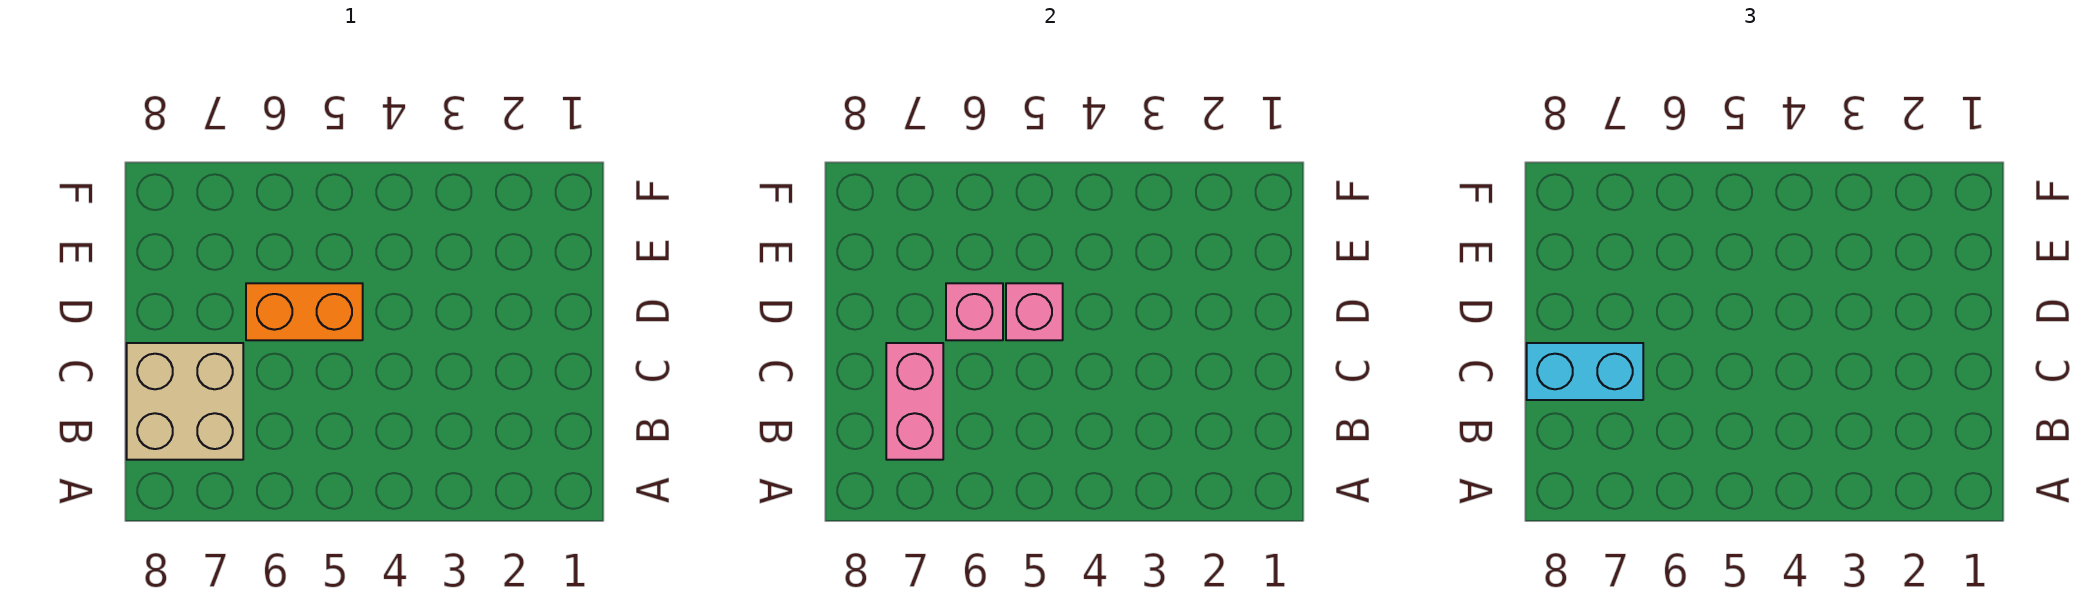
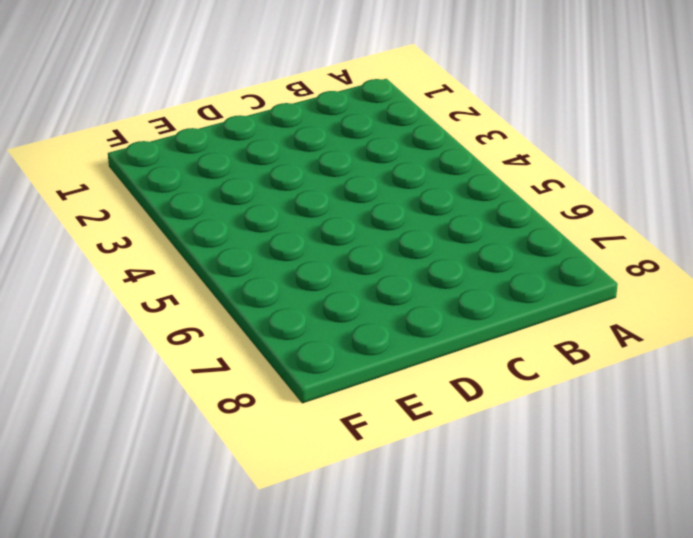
none -> tan brick B7:C8 level 1
none -> orange brick D5:D6 level 1

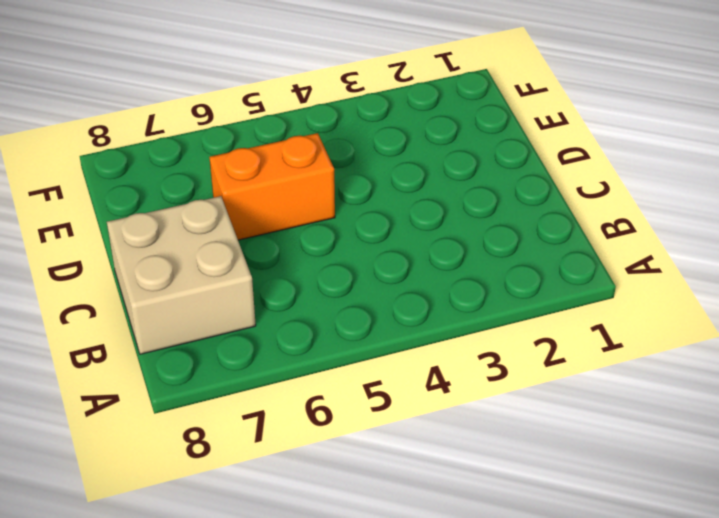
none -> pink brick B7:C7 level 2
none -> pink brick D5 level 2

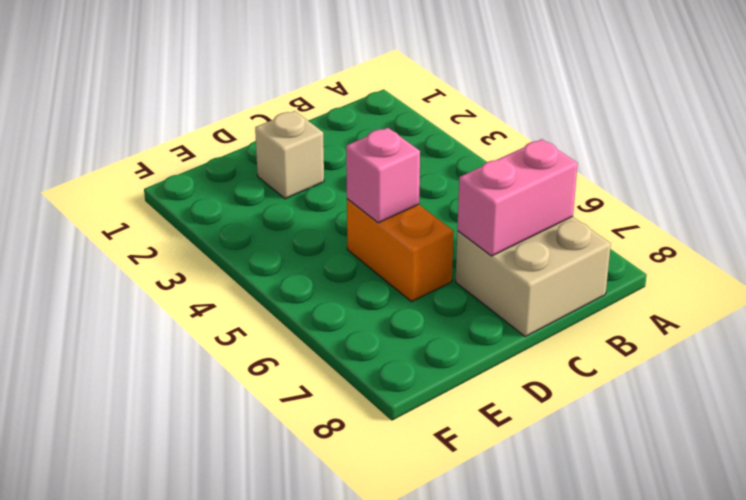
tan brick D2 level 1 -> none
none -> pink brick D6 level 2
none -> cyan brick C7:C8 level 3

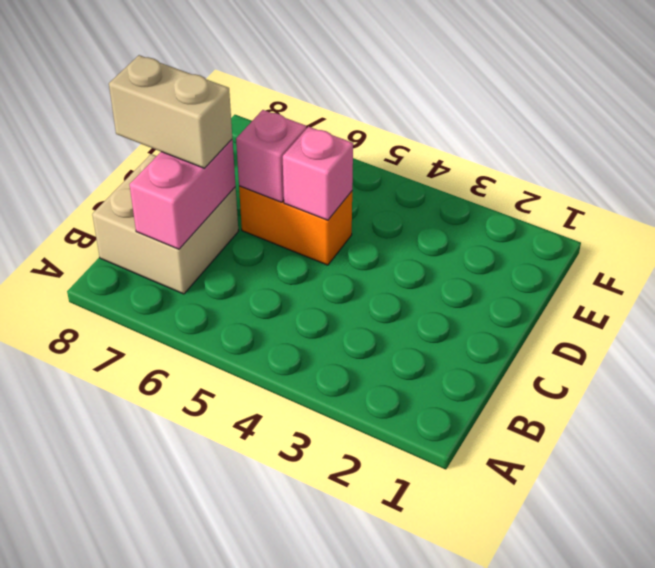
tan brick C7:C8 level 3 -> cyan brick C7:C8 level 3

